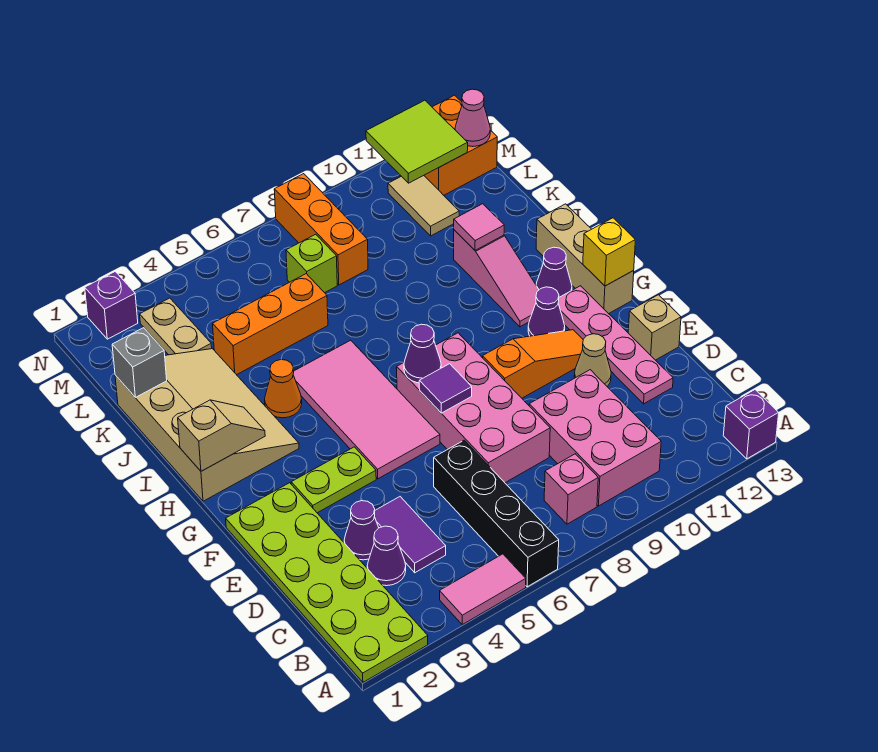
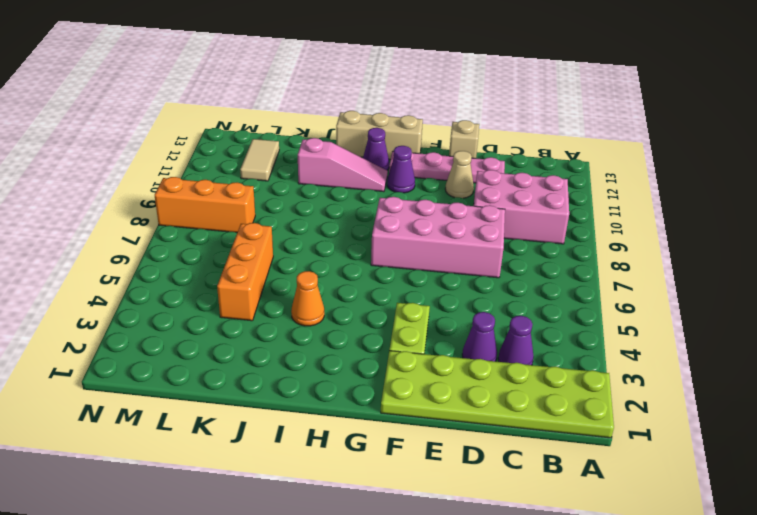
tan tile L11:L12 level 1 -> tan tile L11:M11 level 1
none -> pink tile A4:A5 level 1
none -> black brick A6:D6 level 1
none -> purple brick A13 level 1
none -> pink brick B8 level 1

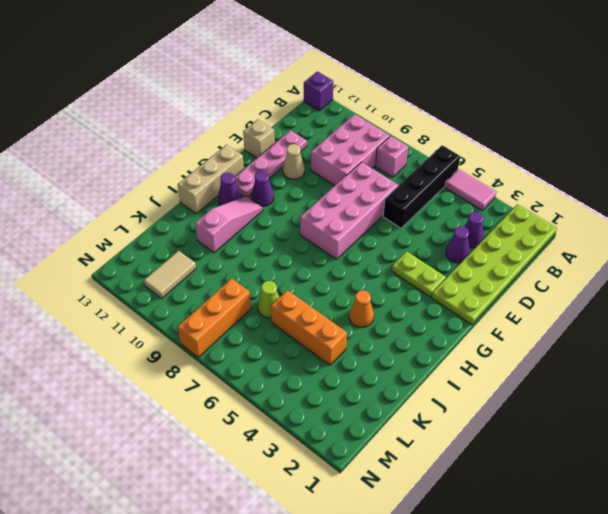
lime cone K7 level 1 -> none
none -> purple tile C4:D4 level 1
none -> pink tile F5:I6 level 1
none -> orange slope F9:F11 level 1 top 9
none -> tan slope H1:K3 level 1 top 1

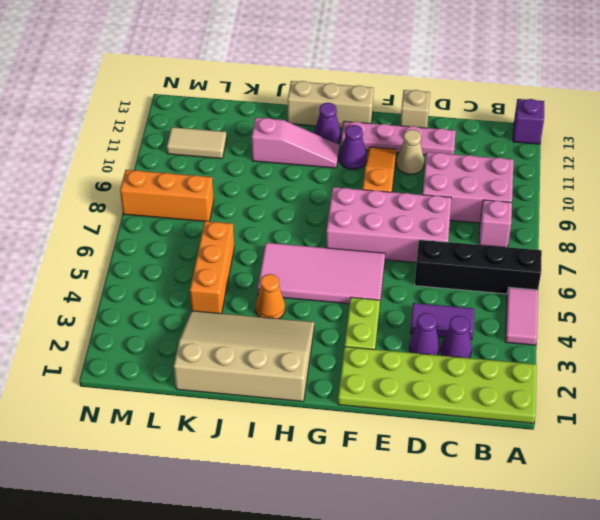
none -> tan plate L3:M3 level 1
none -> lime brick L7 level 1
none -> orange brick M12:N13 level 1
none -> purple brick N2 level 1

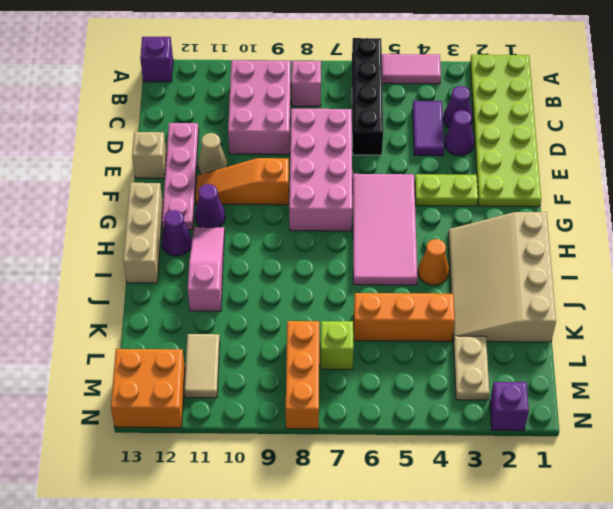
none -> purple tile F7 level 2
none -> purple cone G7 level 2
none -> yellow brick G13 level 2
none -> tan slope H1:H2 level 2 top 1

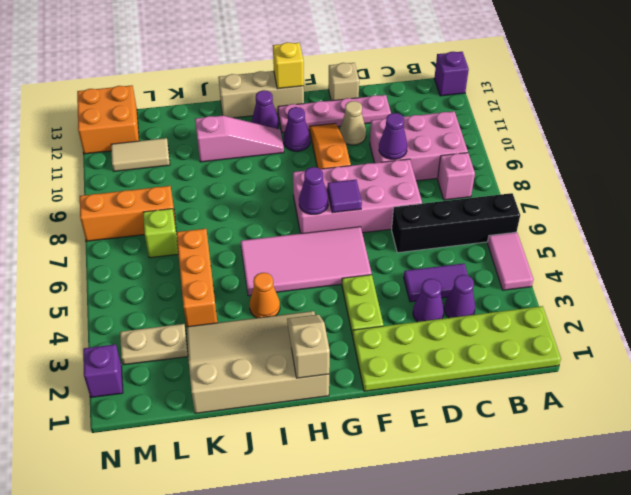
purple cone D9 level 2 -> none
none -> pink tile J11 level 2
none -> grey brick K1 level 2
none -> lime tile M11:N12 level 2
none -> pink cone M13 level 2

